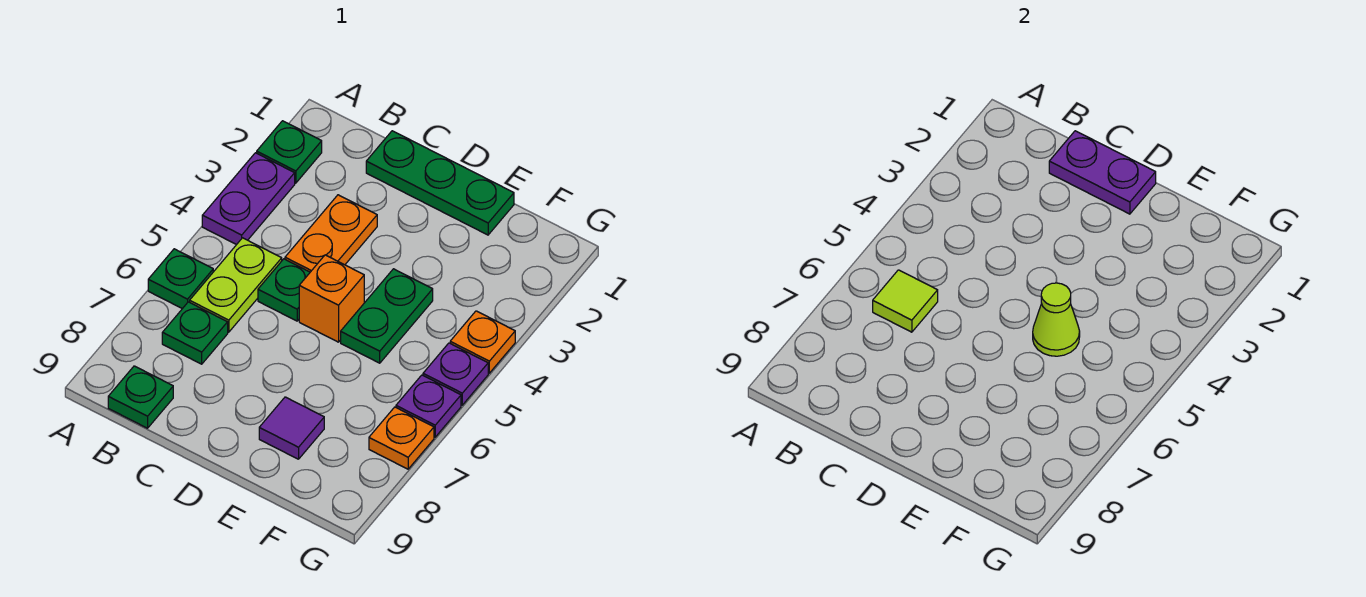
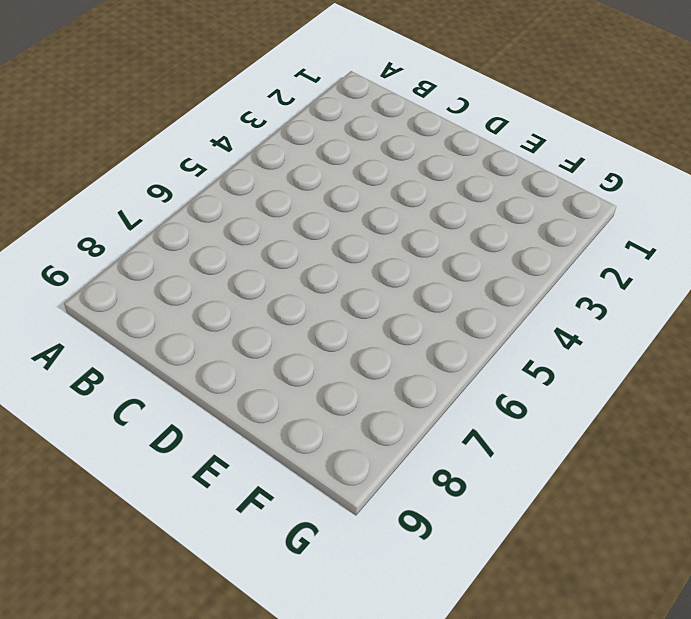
none -> green plate A2 level 1
none -> purple plate A3:A4 level 1
none -> green plate A6 level 1

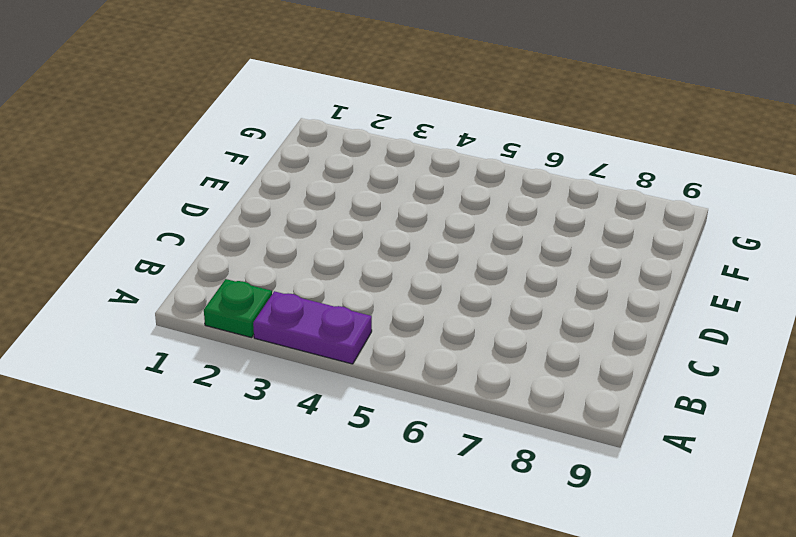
none -> green plate A6 level 1
none -> lime plate B5:B6 level 1
none -> green plate B7 level 1

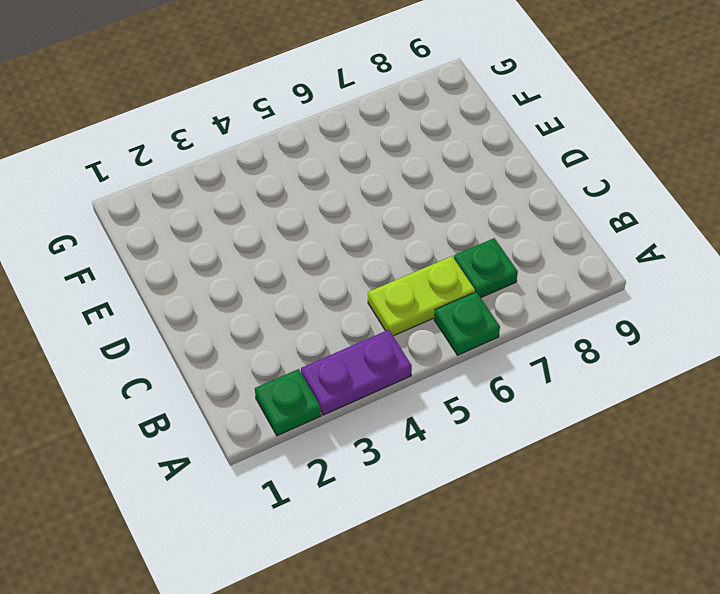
none -> green plate B9 level 1
none -> green plate C1:E1 level 1
none -> orange plate C3:C4 level 1

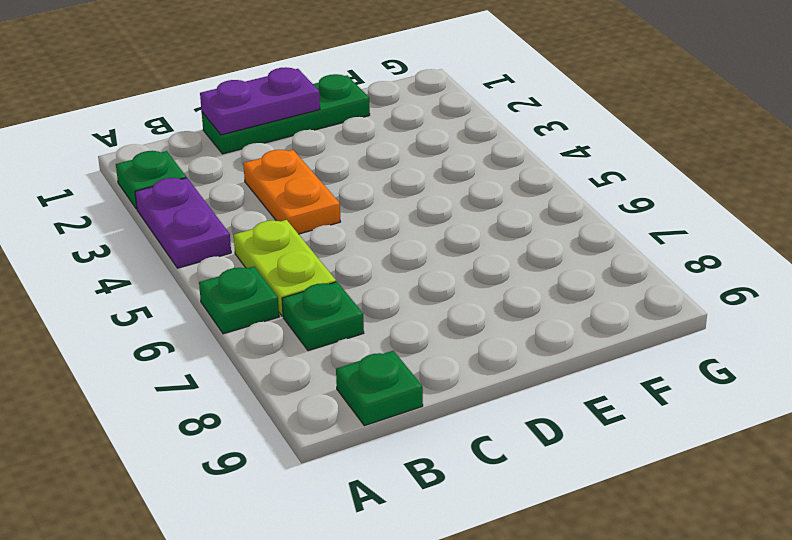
none -> green plate C5 level 1
none -> orange brick D5 level 1
none -> green plate E4:E5 level 1

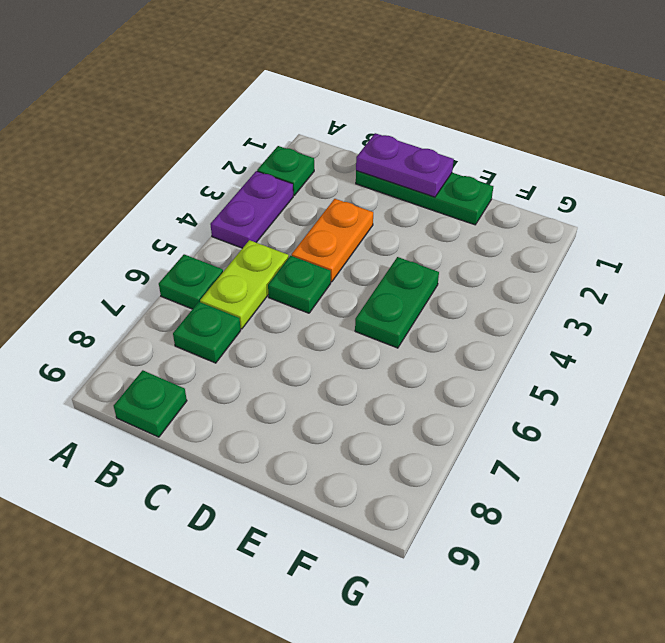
none -> orange brick D5 level 1
none -> purple tile E8 level 1
none -> orange plate G4 level 1

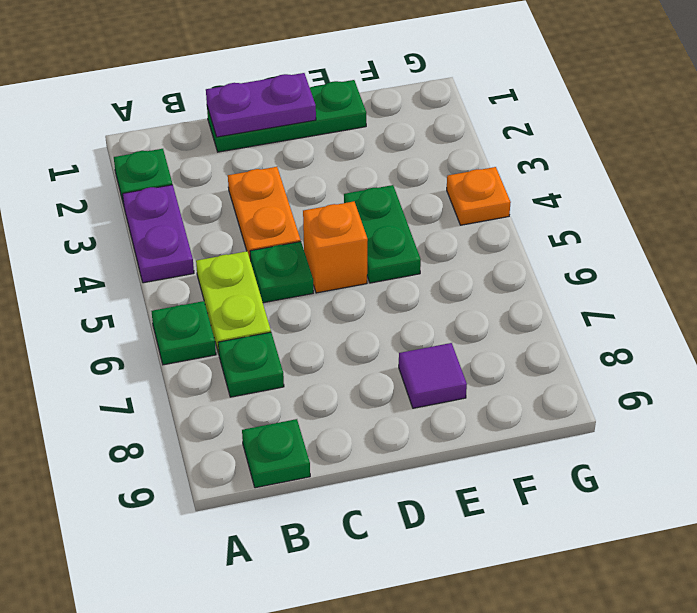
none -> purple plate G5 level 1
none -> purple plate G6 level 1
none -> orange plate G7 level 1

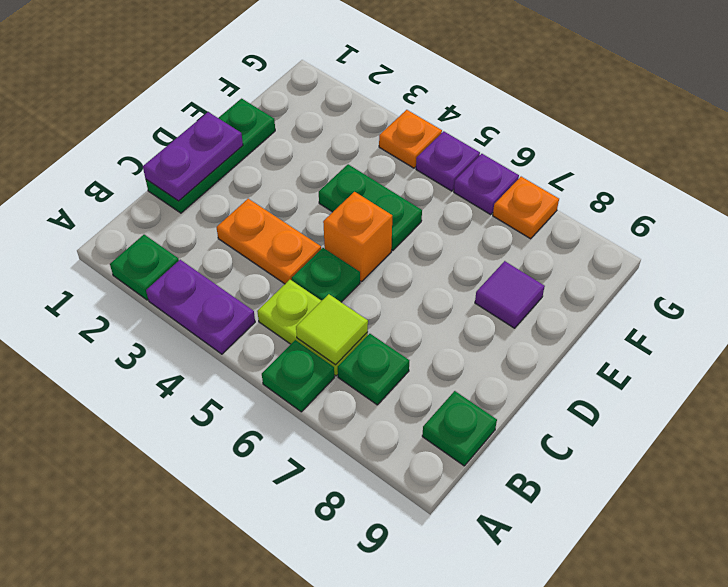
none -> lime cone E5 level 2

